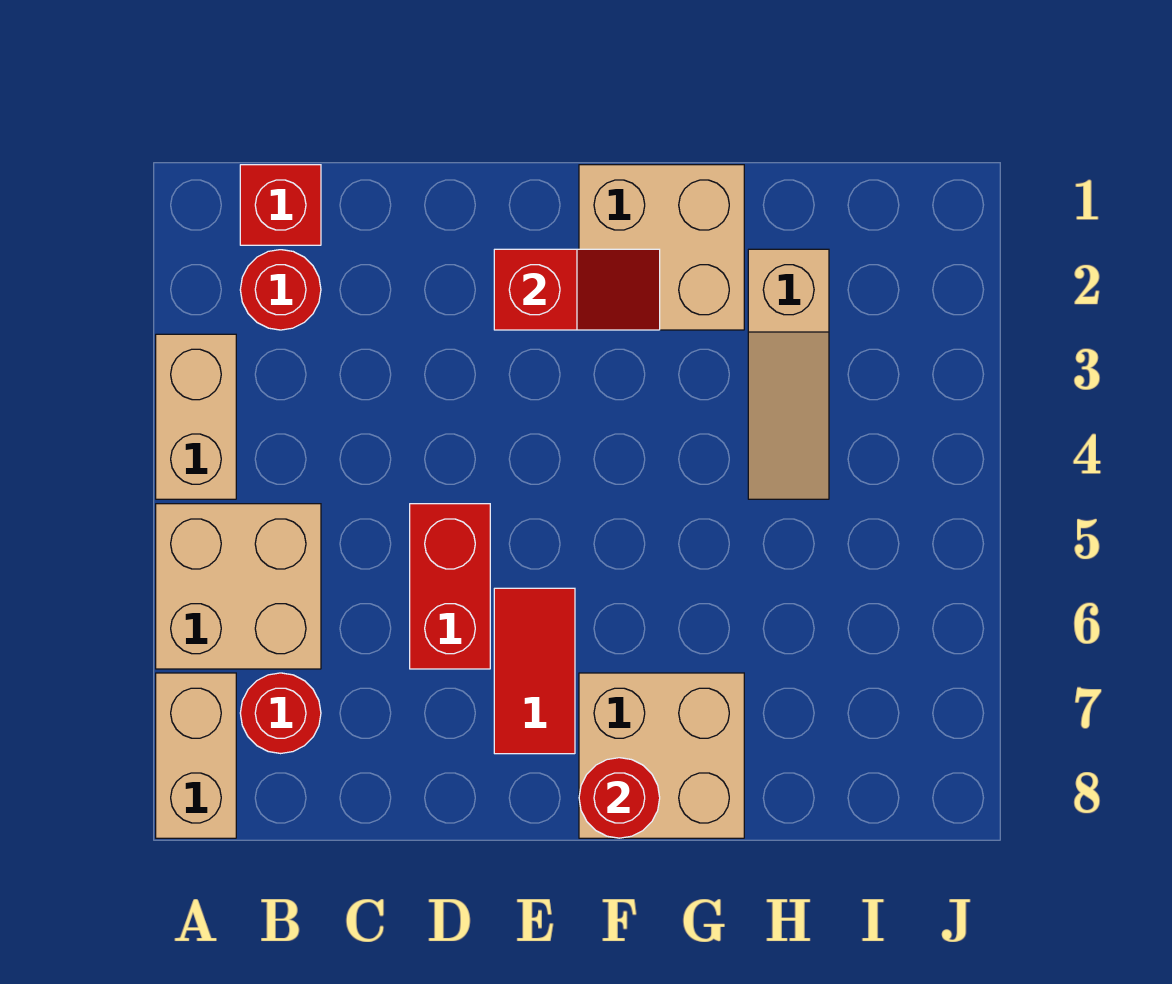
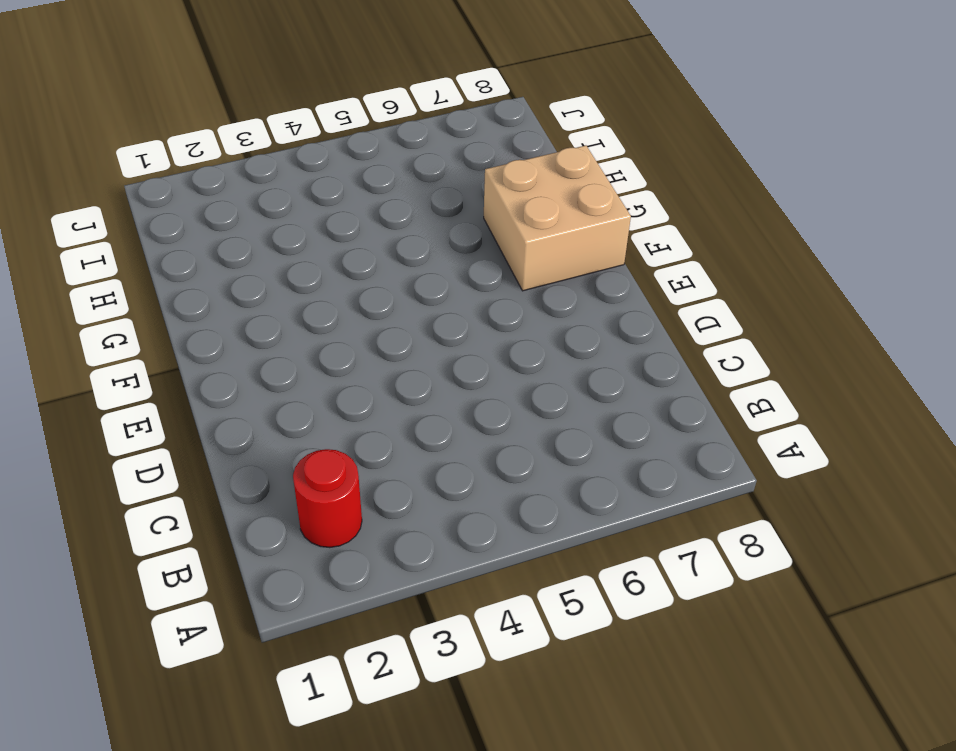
none -> tan brick A3:A4 level 1
none -> tan brick A5:B6 level 1
none -> tan brick A7:A8 level 1

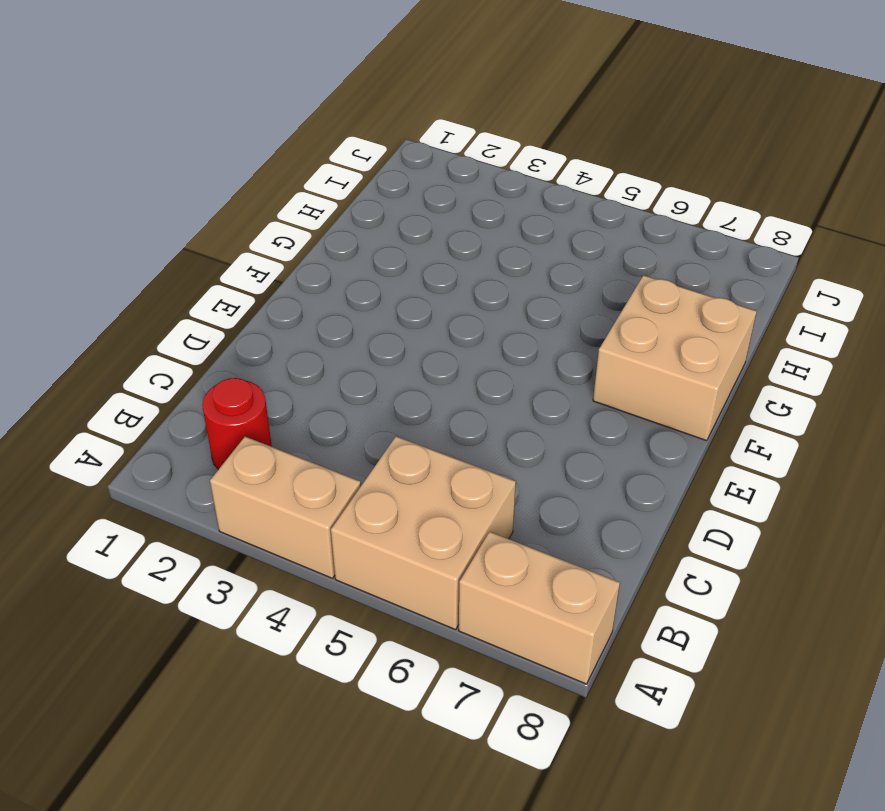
none -> red brick B1 level 1
none -> red round brick B7 level 1
none -> red brick D5:D6 level 1

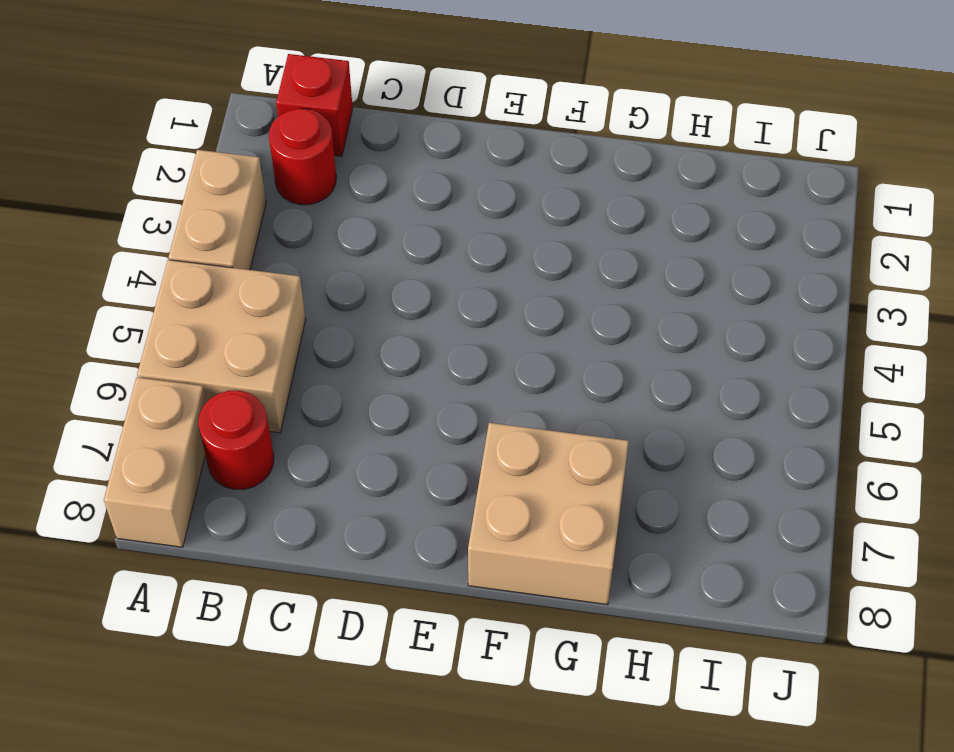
none -> red brick D5:D6 level 1
none -> red tile E6:E7 level 1
none -> tan brick F1:G2 level 1

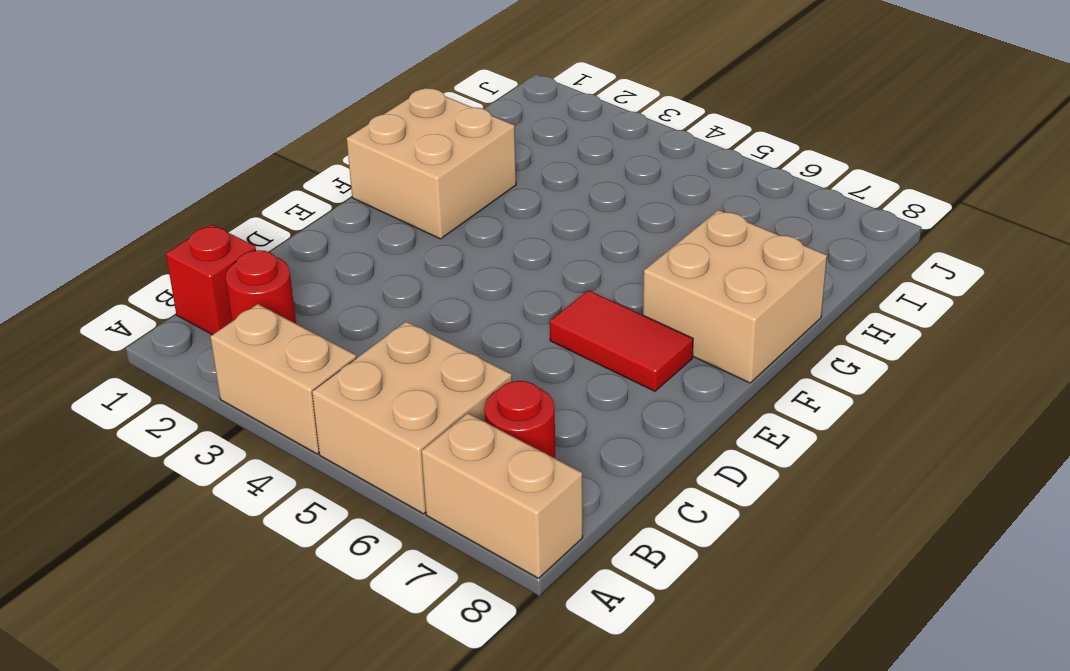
none -> red brick D5:D6 level 1
none -> tan slope H2:H4 level 1 top 2
none -> red slope E2:F2 level 2 top E

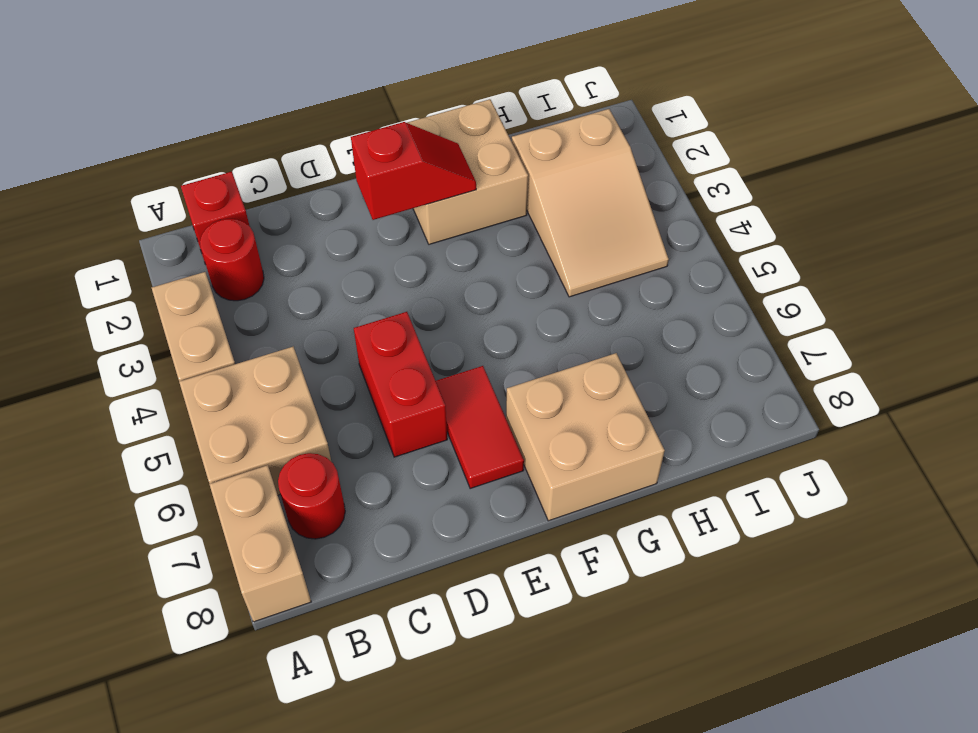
tan slope H2:I4 level 1 top 2 -> tan slope H2:H4 level 1 top 2
none -> red round brick F8 level 2

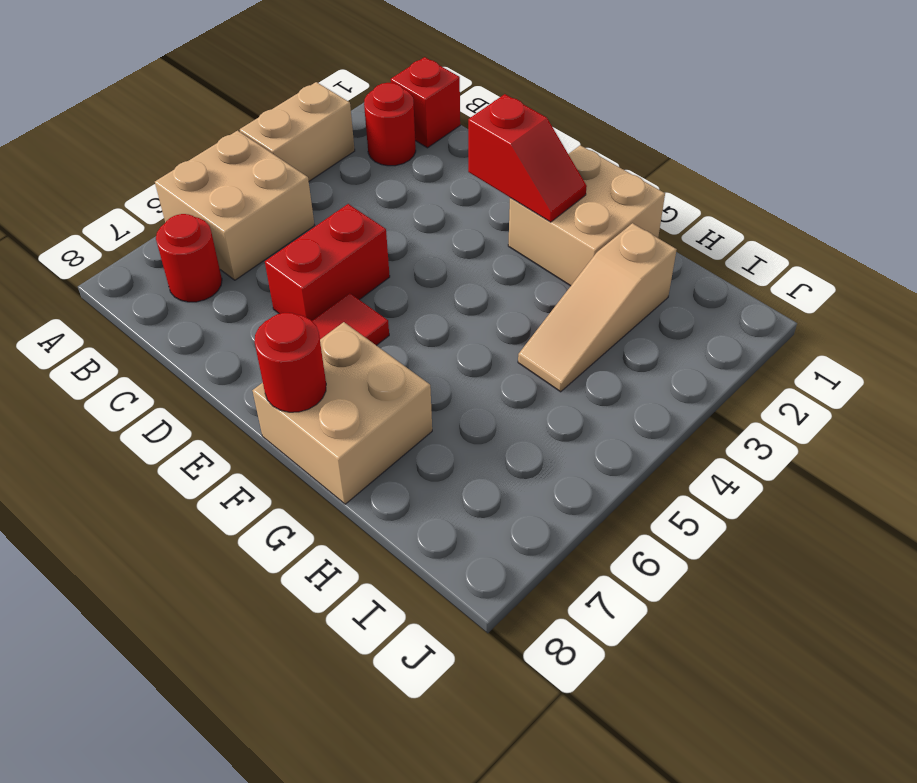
none -> tan brick A7:A8 level 1

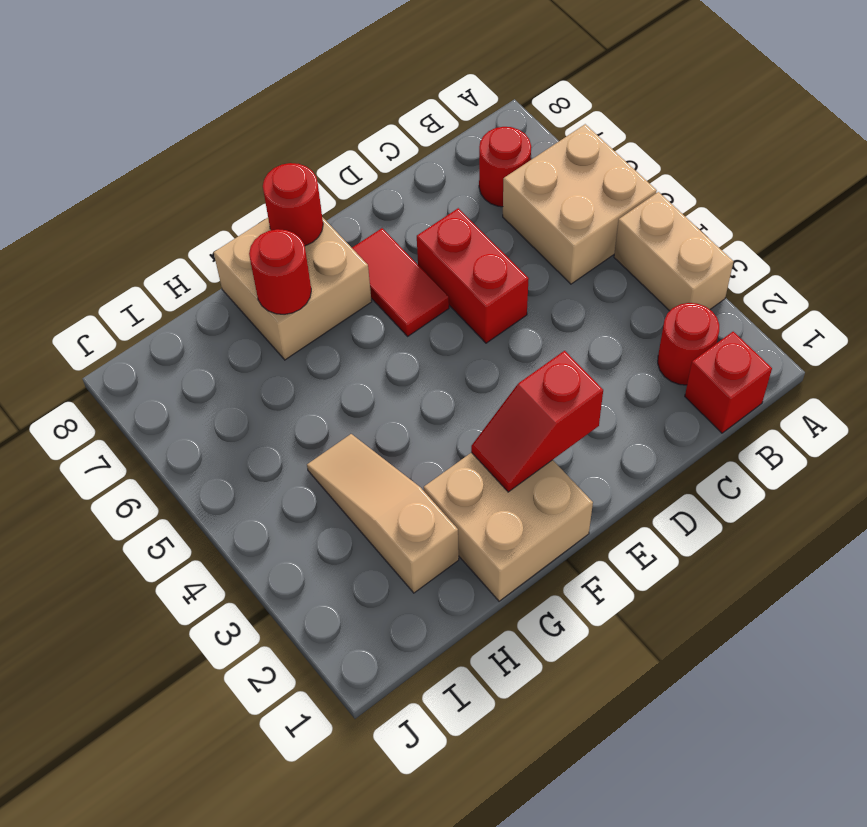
red round brick G7 level 2 -> none
none -> tan brick A7:A8 level 1

